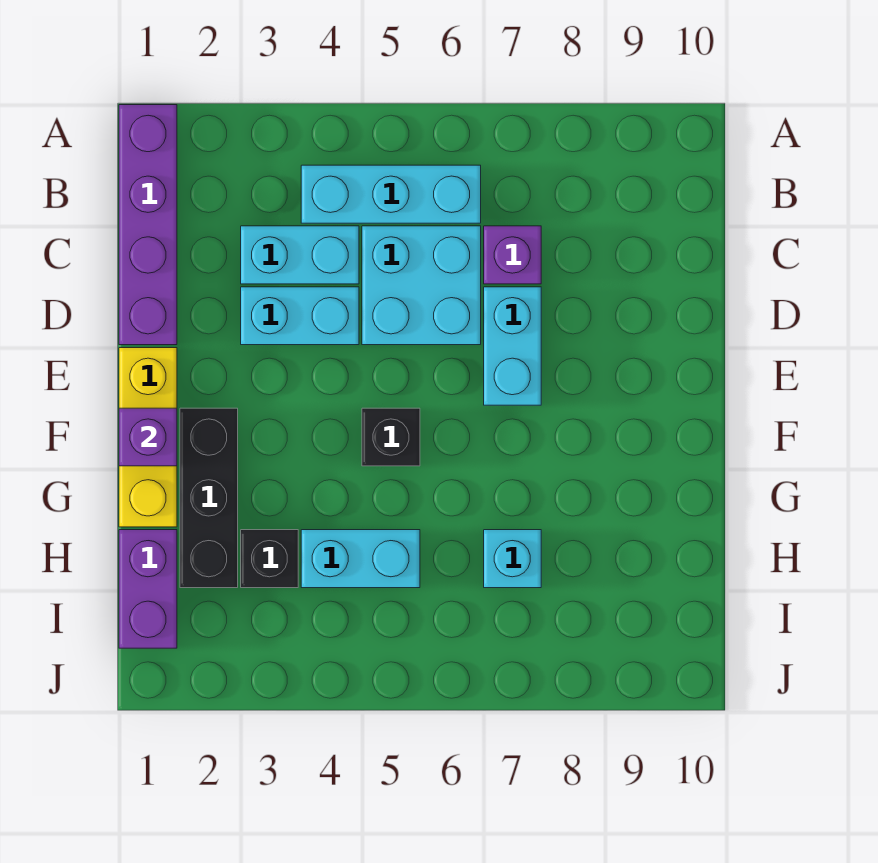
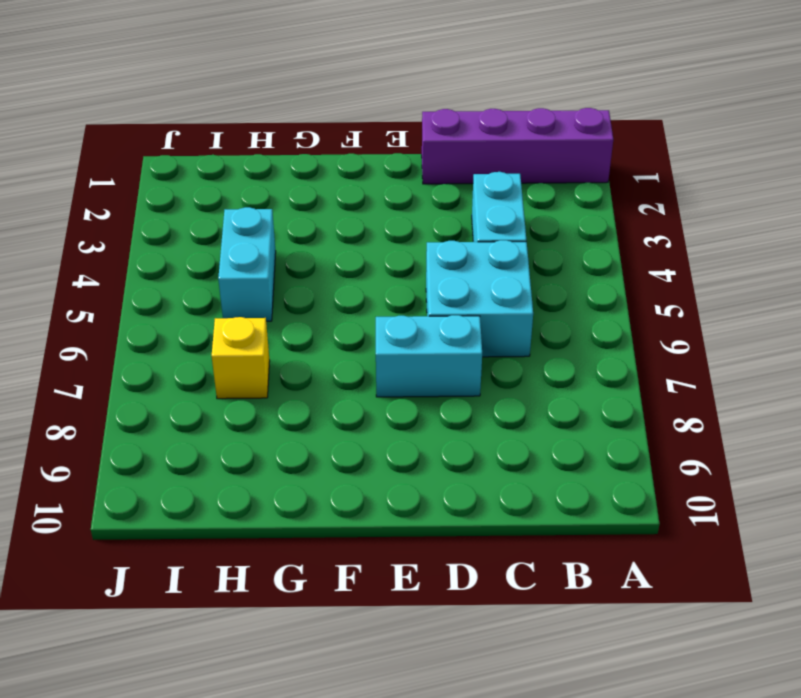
yellow brick H7 level 1 -> cyan brick H7 level 1
none -> cyan brick B4:B6 level 1
none -> purple brick C7 level 1
none -> cyan brick D3:D4 level 1

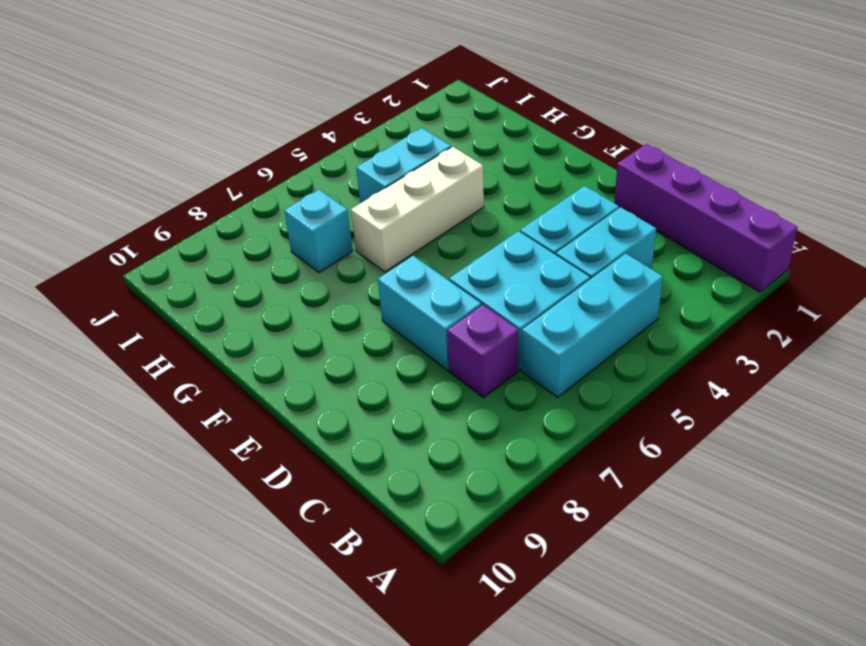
white brick G4:G6 level 1 -> none
none -> yellow brick E1:G1 level 1
none -> black brick F2:H2 level 1
none -> black brick F5 level 1

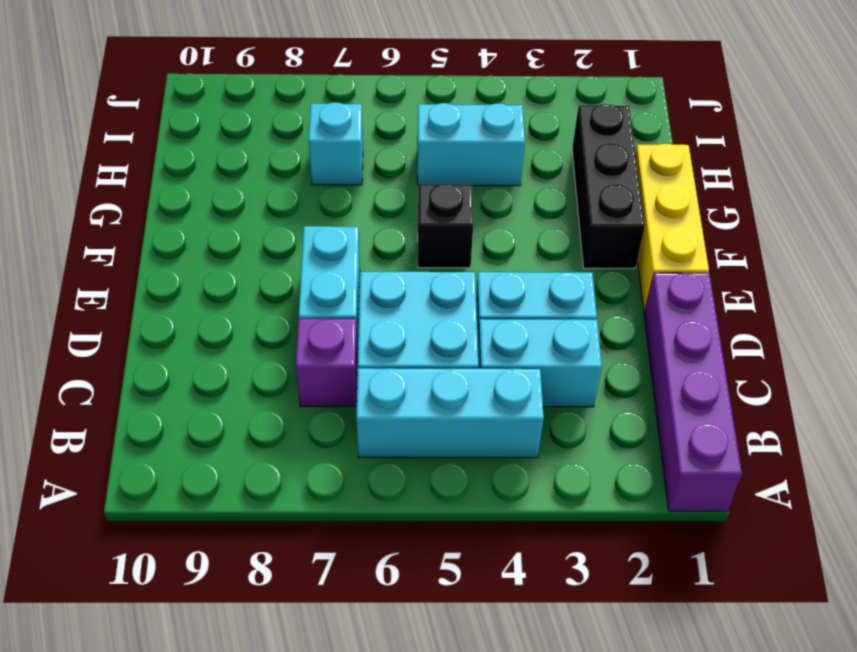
none -> purple brick H1:I1 level 1
none -> black brick H3 level 1
none -> purple brick F1 level 2

